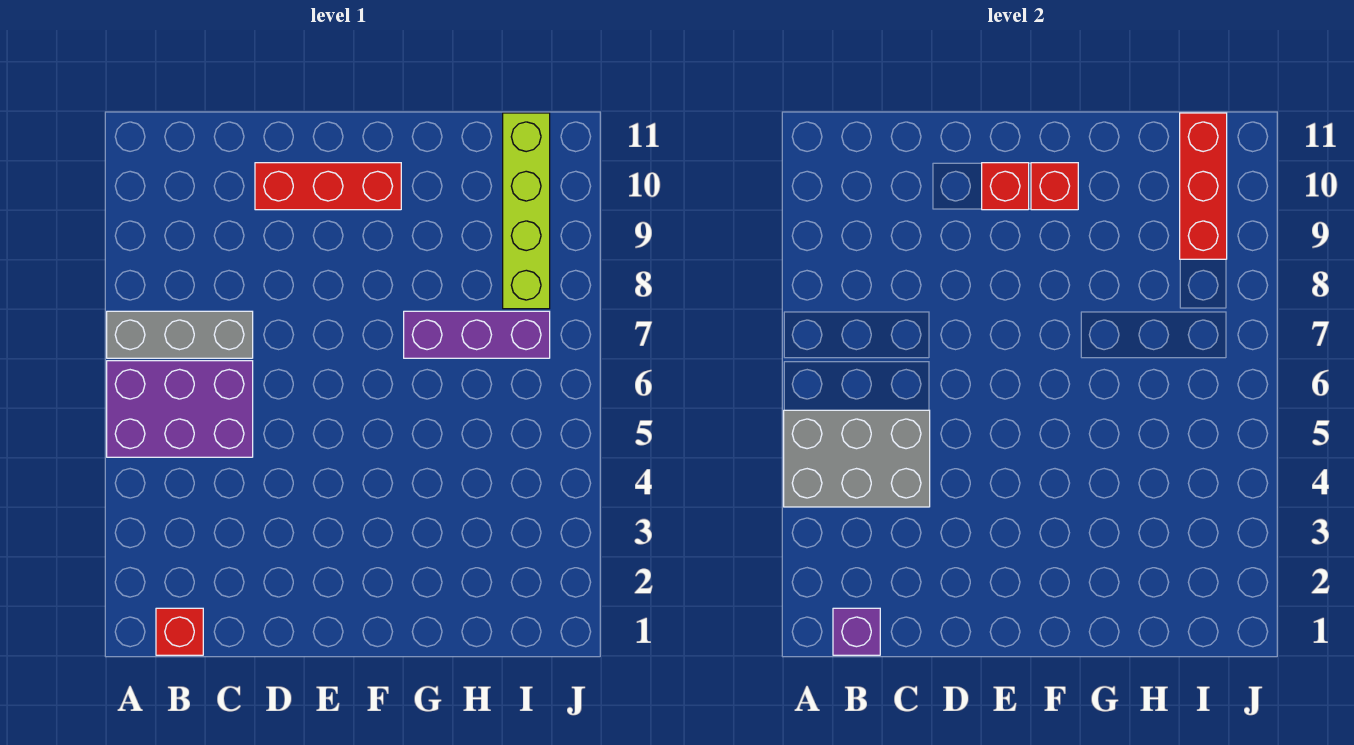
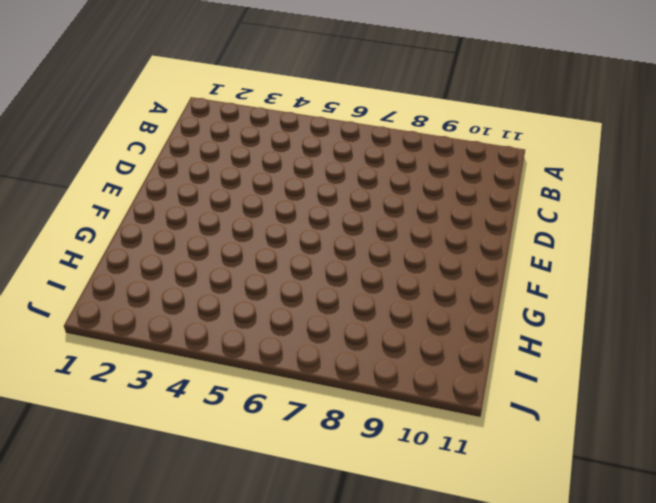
none -> purple brick A5:C6 level 1
none -> grey brick A7:C7 level 1

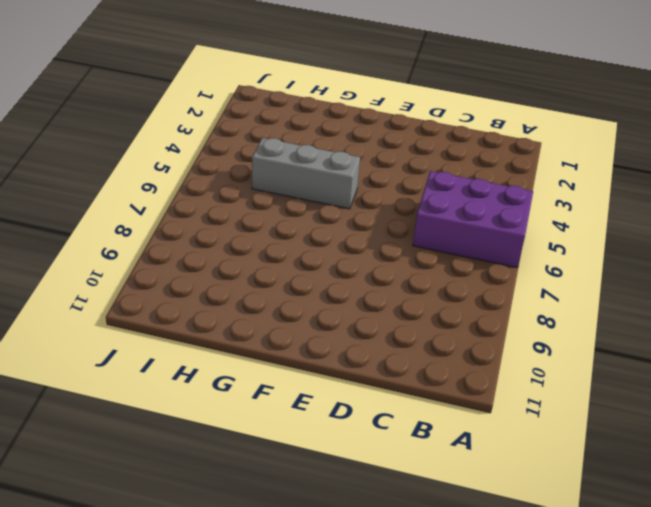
grey brick F5:H5 level 1 -> grey brick A7:C7 level 1
none -> red brick B1 level 1
none -> red brick D10:F10 level 1

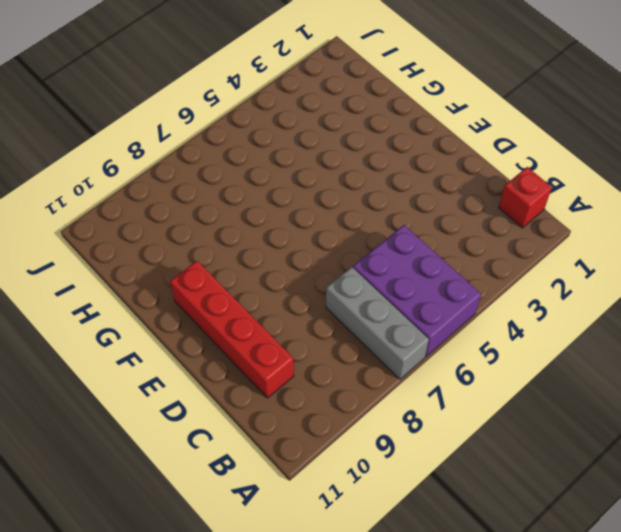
red brick C10:F10 level 1 -> red brick D10:F10 level 1
none -> purple brick G7:I7 level 1
none -> lime brick I8:I11 level 1

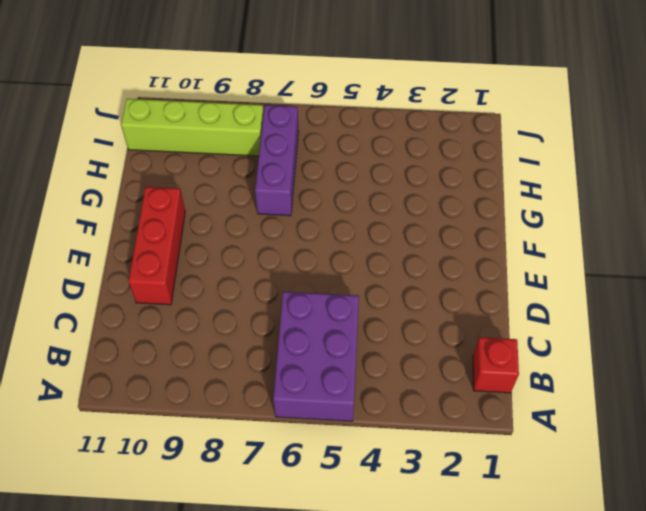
none -> grey brick A7:C7 level 1
none -> grey brick A4:C5 level 2

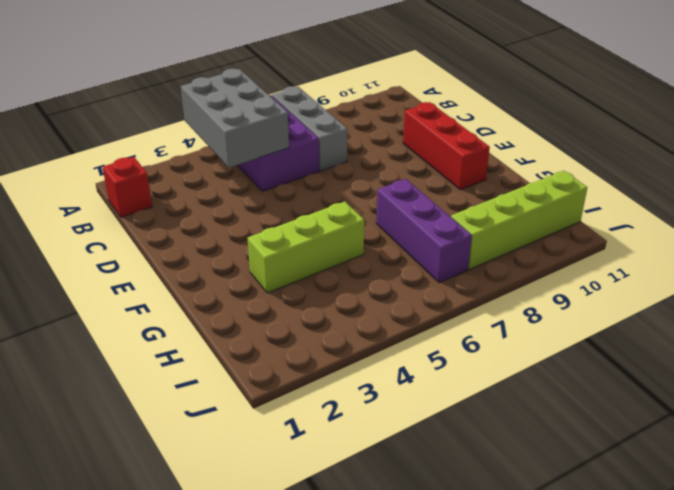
lime brick G3:G5 level 1 -> none
none -> purple brick B1 level 2
none -> red brick E10 level 2

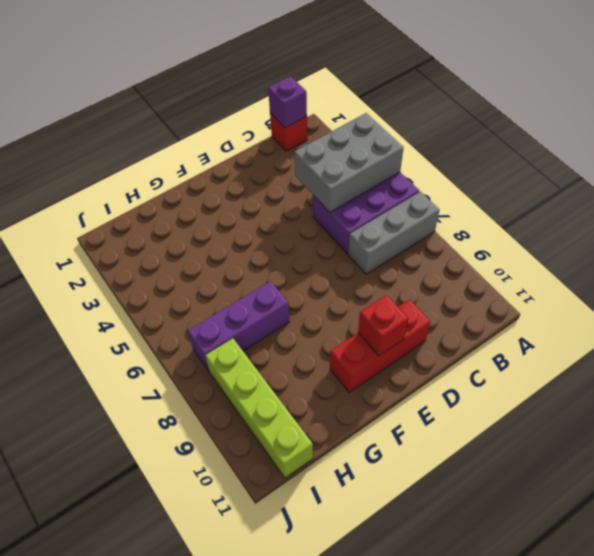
none -> red brick F10 level 2
none -> red brick I9:I11 level 2

